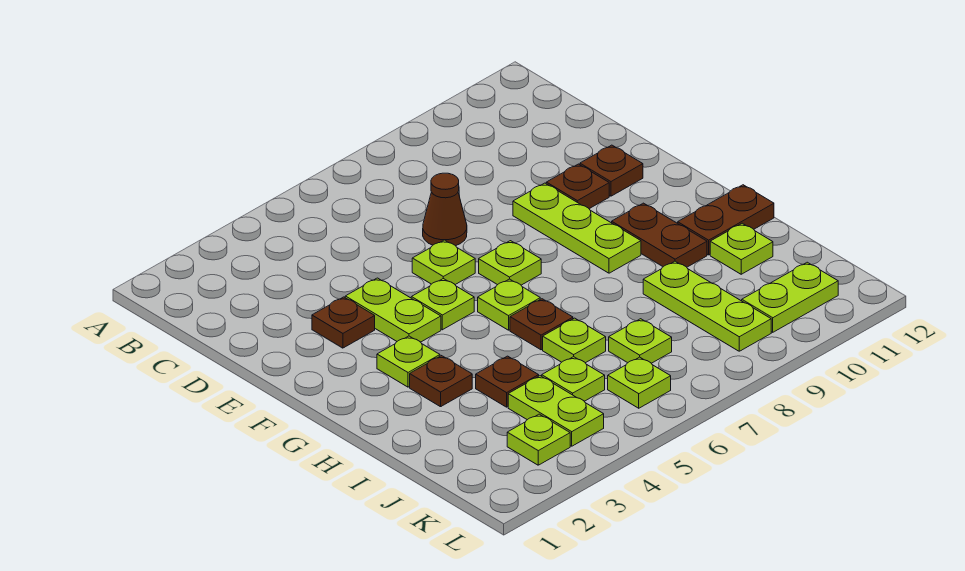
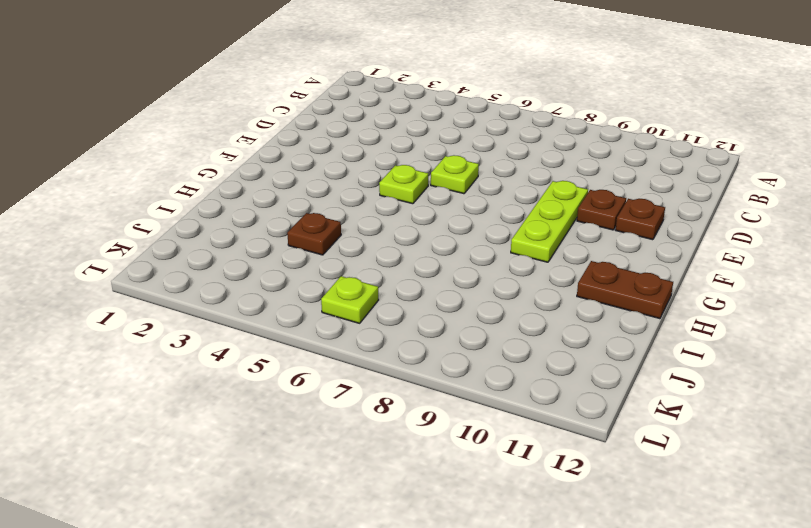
none -> brown cone D7 level 1
none -> brown plate E3 level 1
none -> lime plate E4:F4 level 1

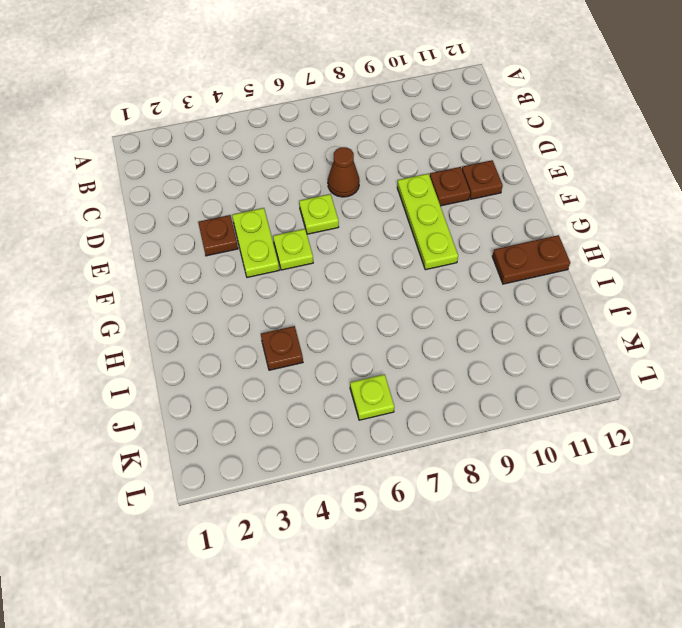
none -> lime plate F7 level 1
none -> lime plate G3 level 1
none -> lime plate G6 level 1

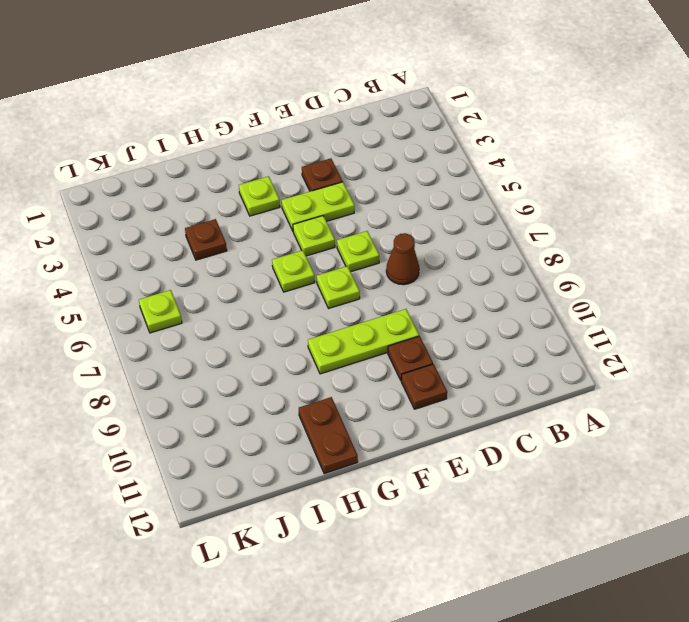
none -> brown plate G10:H10 level 1
none -> brown plate H3 level 1
none -> brown plate H6 level 1

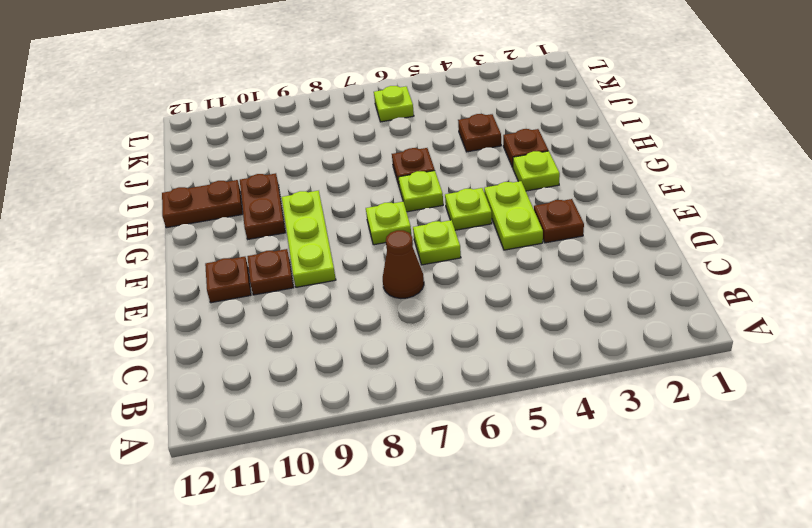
none -> lime plate I6 level 1
none -> lime plate I9:K9 level 1
none -> lime plate I11 level 1

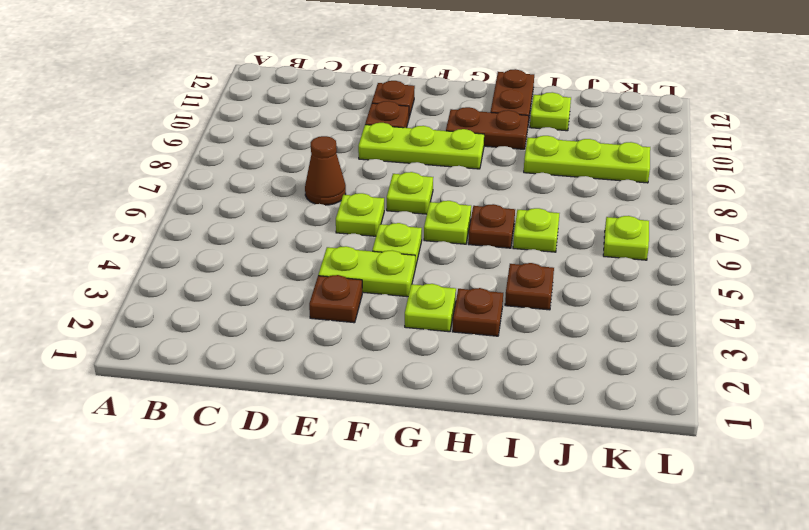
none -> lime plate J4:K4 level 1
none -> lime plate J5 level 1
none -> lime plate J7 level 1

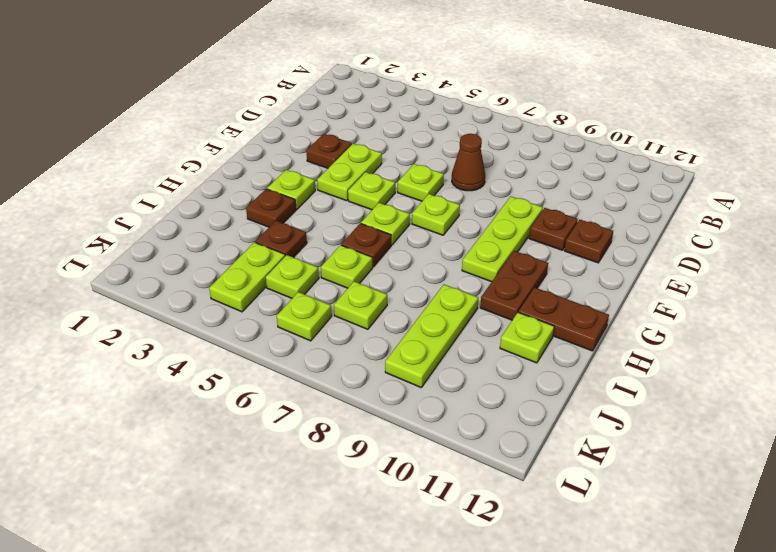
none -> lime plate K3 level 1
none -> lime plate K10:K11 level 1

